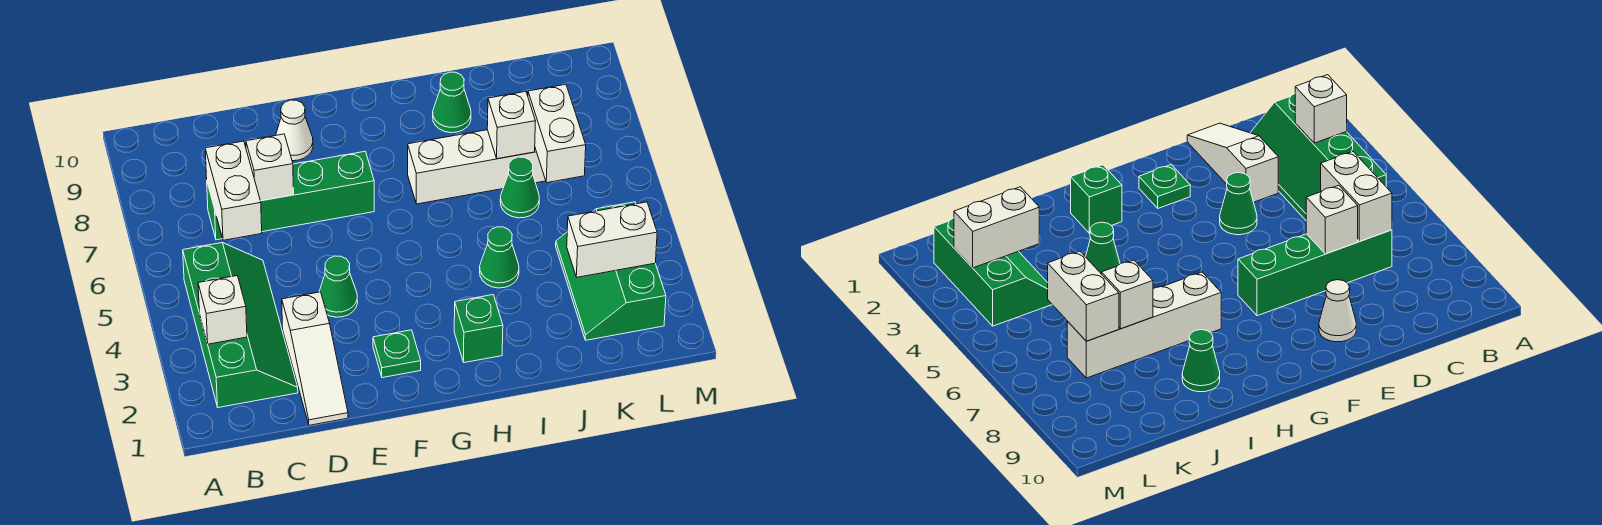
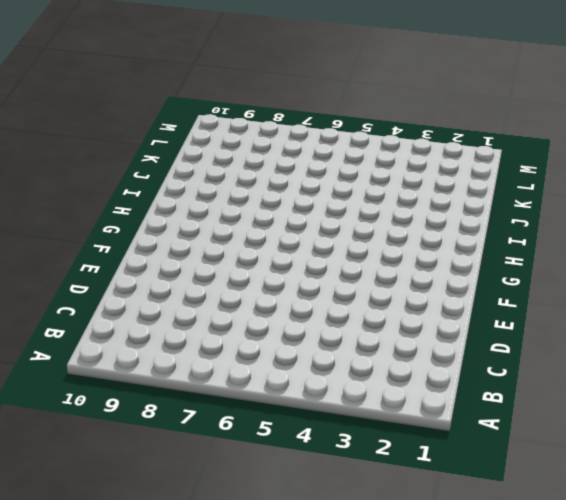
none -> green slope B2:C5 level 1 top B
none -> green brick C7:F7 level 1
none -> white slope D1:D3 level 1 top 3

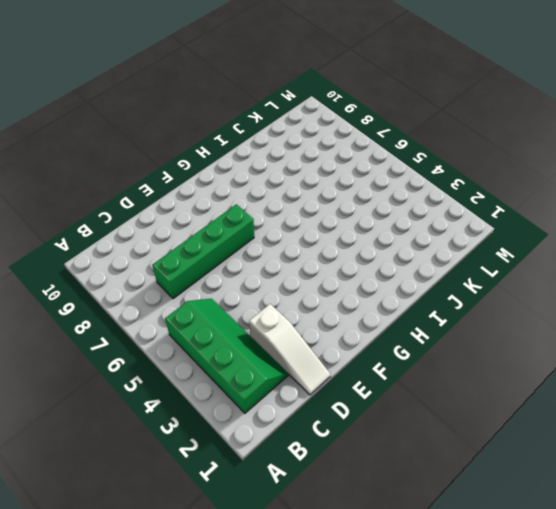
none -> green cone E4 level 1
none -> white cone E9 level 1
none -> green plate F2 level 1

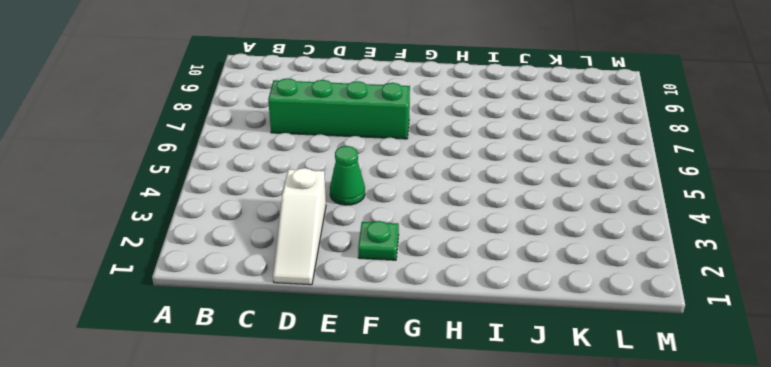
none -> green slope B2:C5 level 1 top B
none -> white cone E9 level 1
none -> green brick H2 level 1

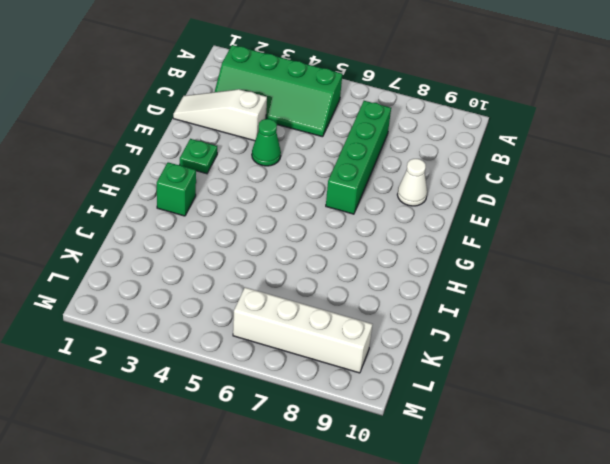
white brick L6:L9 level 1 -> white brick H7:K7 level 1
none -> green cone I4 level 1
none -> green cone I9 level 1
none -> green cone J6 level 1

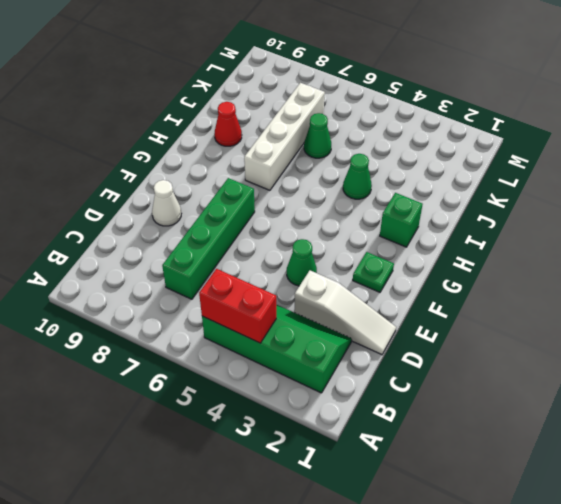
red brick B4:B5 level 2 -> none
red cone I9 level 1 -> green cone I9 level 1
none -> green slope K2:L4 level 1 top L
none -> white brick B3 level 2
none -> white brick C6:C7 level 2

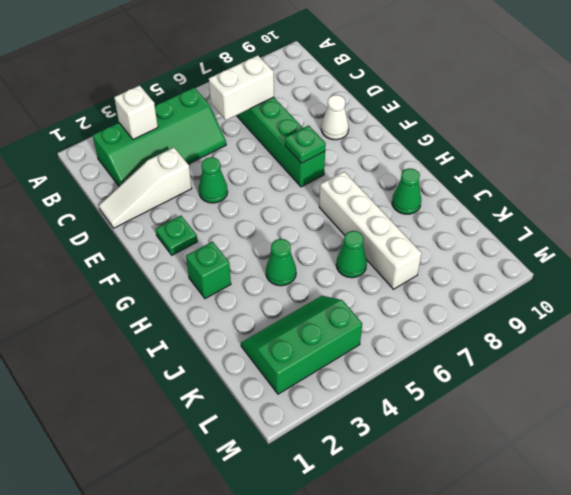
green plate F7 level 2 -> none
none -> white brick D7 level 2
none -> white brick J7 level 2
none -> white brick K3:L3 level 2

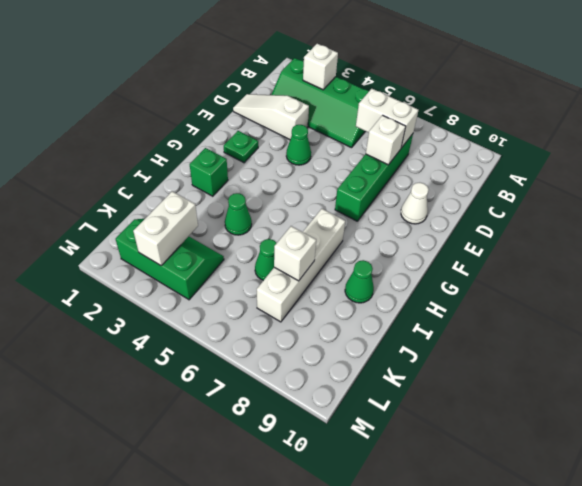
none -> white brick K6:K7 level 2

